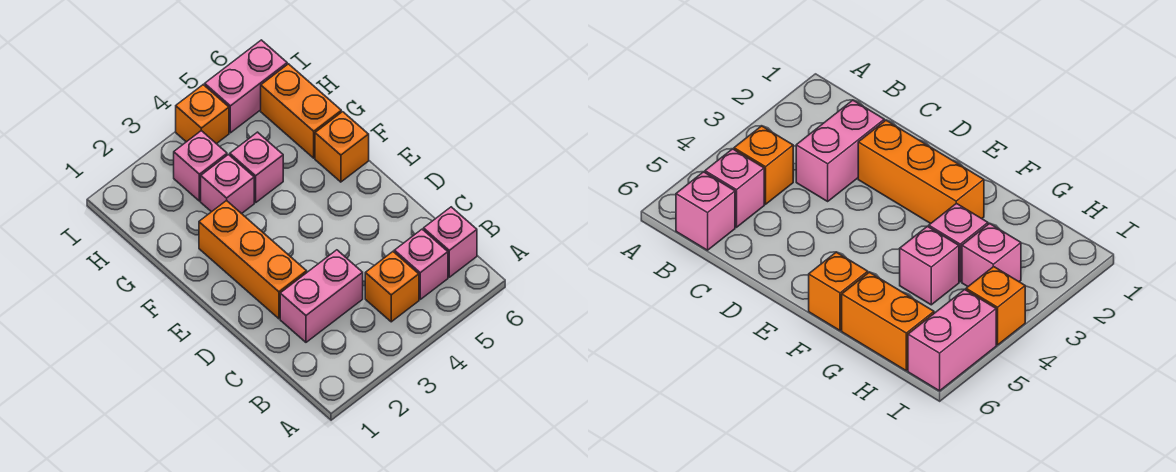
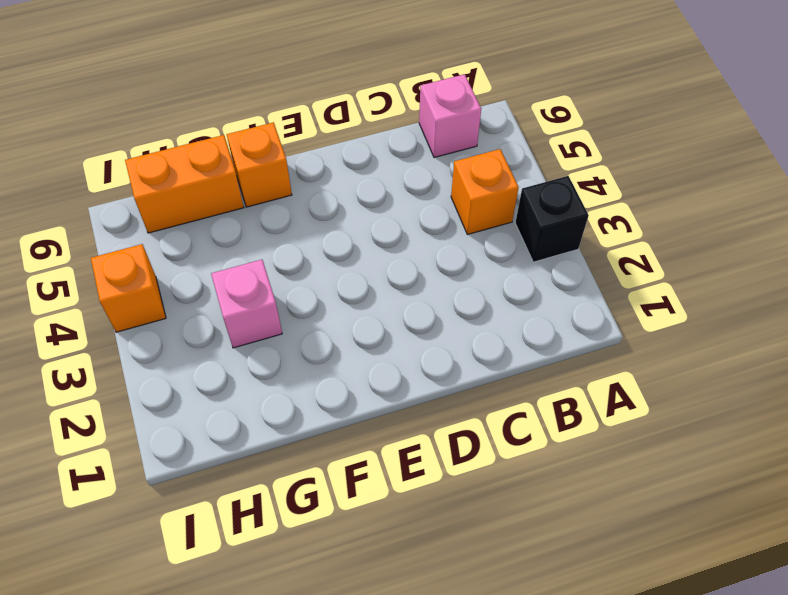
black brick A3 level 1 -> none
none -> pink brick B5 level 1
none -> pink brick C2:C3 level 1
none -> orange brick D2:F2 level 1

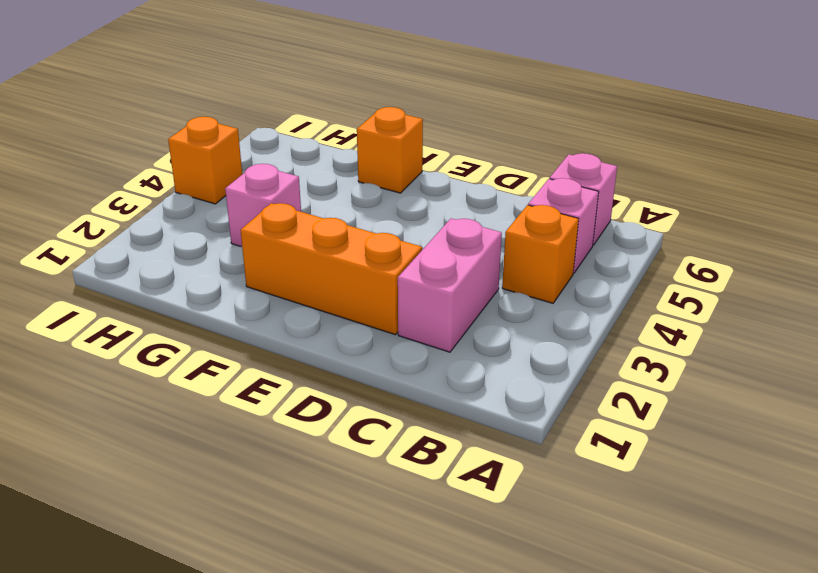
none -> pink brick G4 level 1
none -> orange brick G6:H6 level 1
none -> pink brick H3 level 1

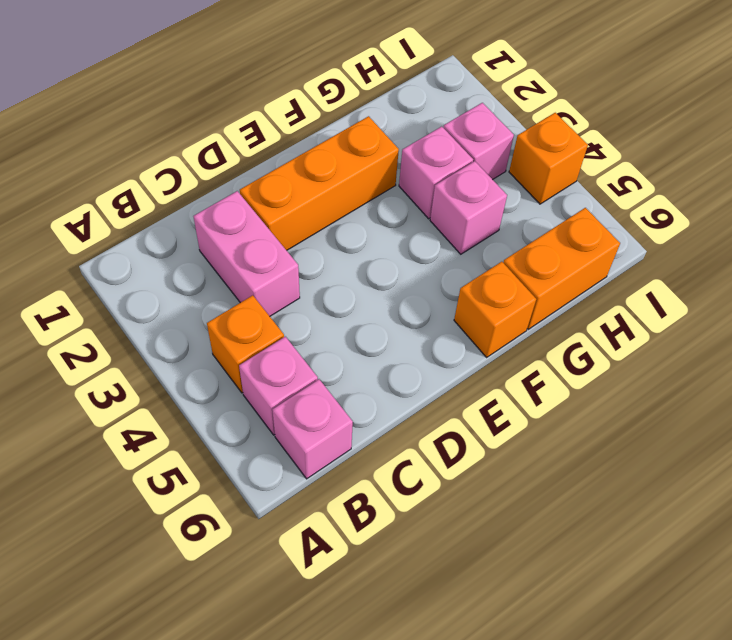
none -> pink brick I5:I6 level 1

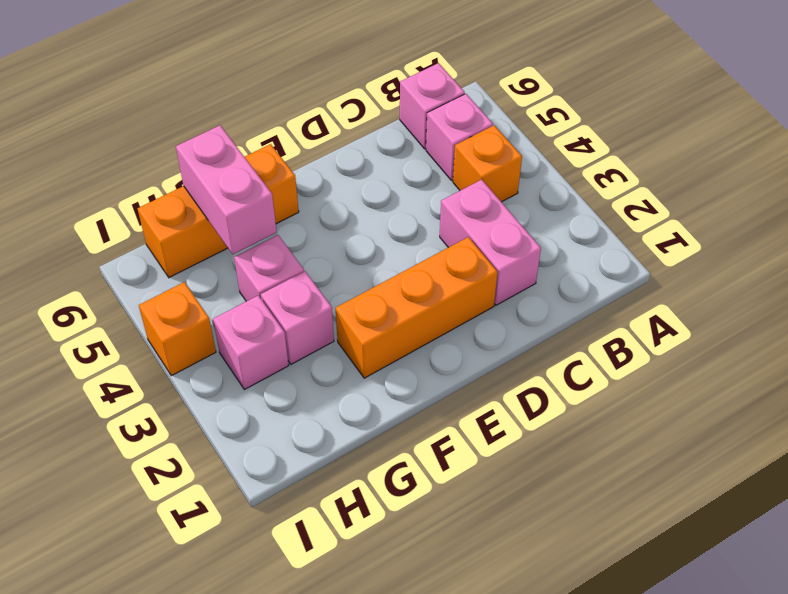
pink brick G5:G6 level 2 -> pink brick I5:I6 level 1

